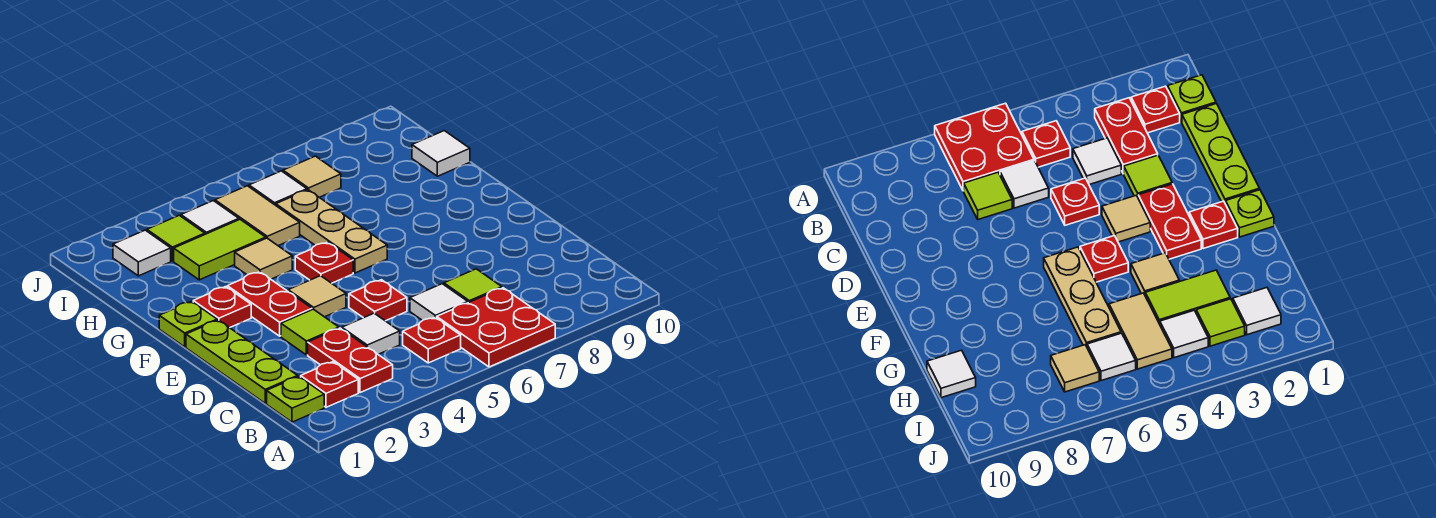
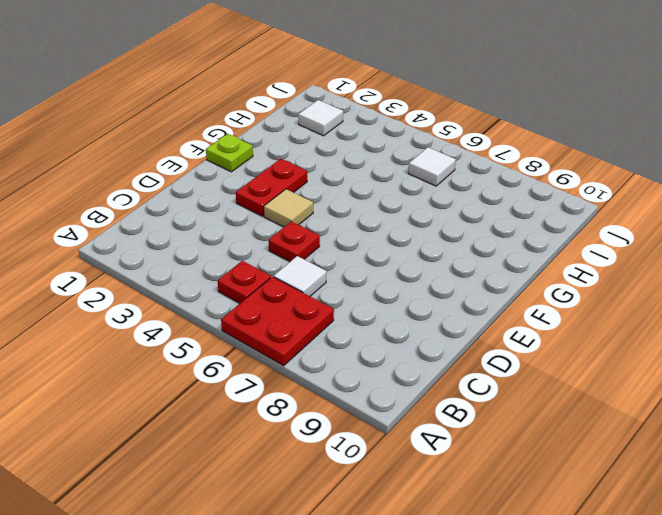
none -> lime plate B1 level 1
none -> red plate B2 level 1
none -> red plate B3:C3 level 1

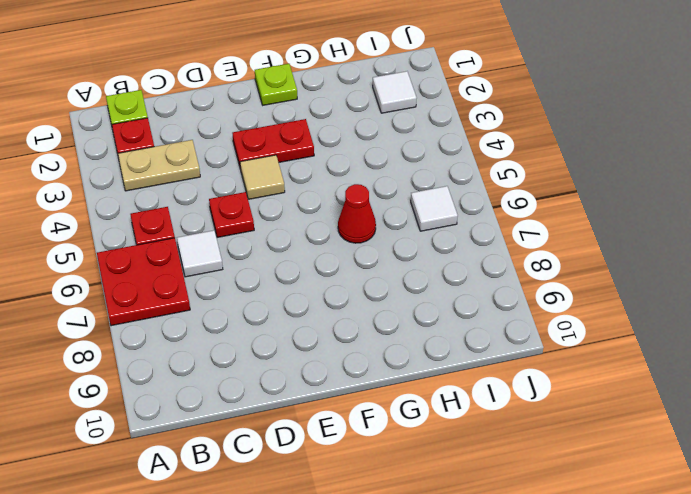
tan plate B3:C3 level 1 -> red plate B3:C3 level 1
red cone G6 level 1 -> tan plate F6:H6 level 1
none -> lime plate C1:E1 level 1
none -> white tile C4 level 1
none -> lime tile C7 level 1

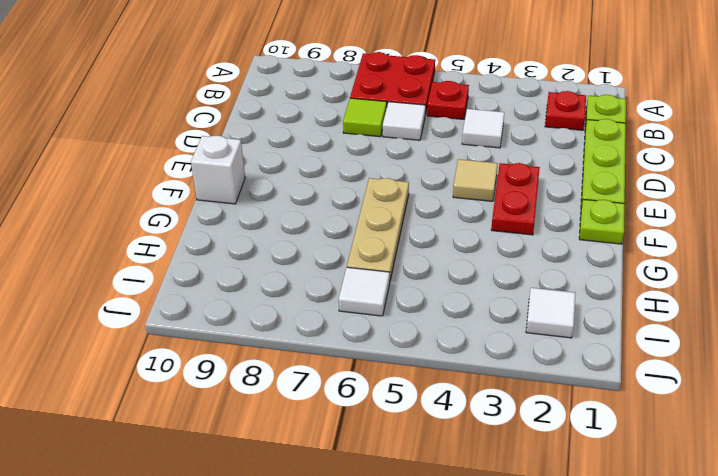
white brick F10 level 1 -> none
none -> red plate B3:C3 level 1
none -> lime tile D3 level 1
none -> red plate D5 level 1

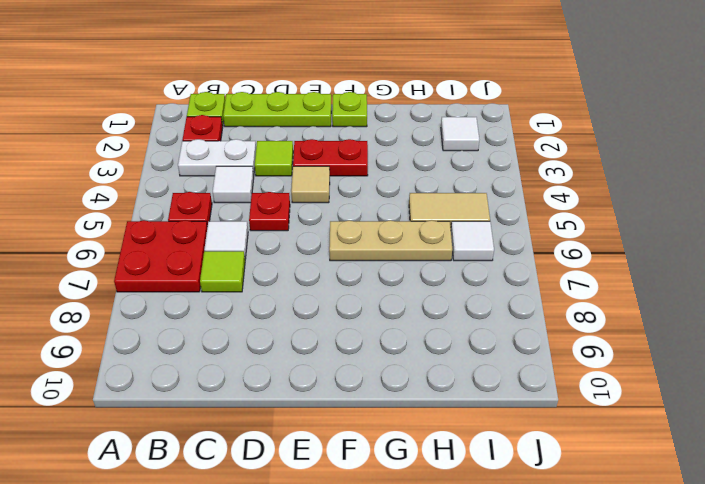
white plate B3:C3 level 1 -> red plate B3:C3 level 1
none -> red plate F2 level 1
none -> red plate F5 level 1
none -> tan tile G4 level 1

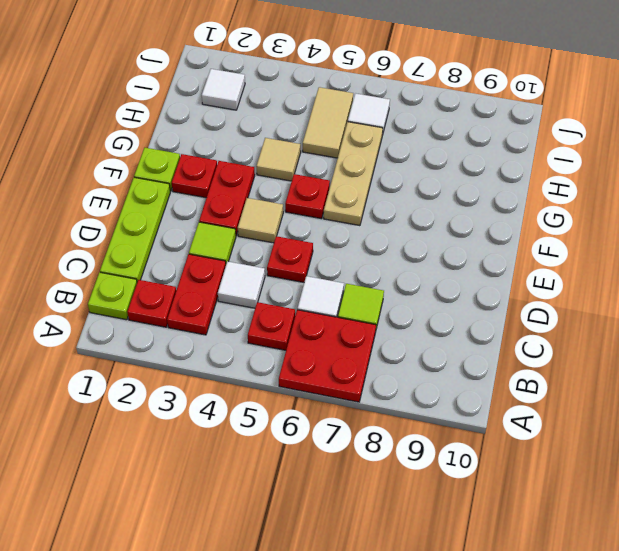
none -> lime tile H3:H4 level 1
none -> white tile H10 level 1
none -> lime tile I3 level 1

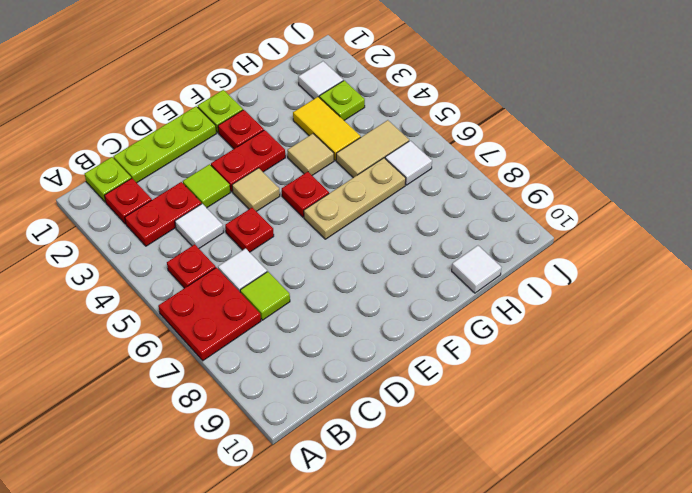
yellow tile H3:H4 level 1 -> lime tile H3:H4 level 1
lime plate I3 level 1 -> lime tile I3 level 1
none -> white tile I4 level 1
none -> tan tile I7 level 1

